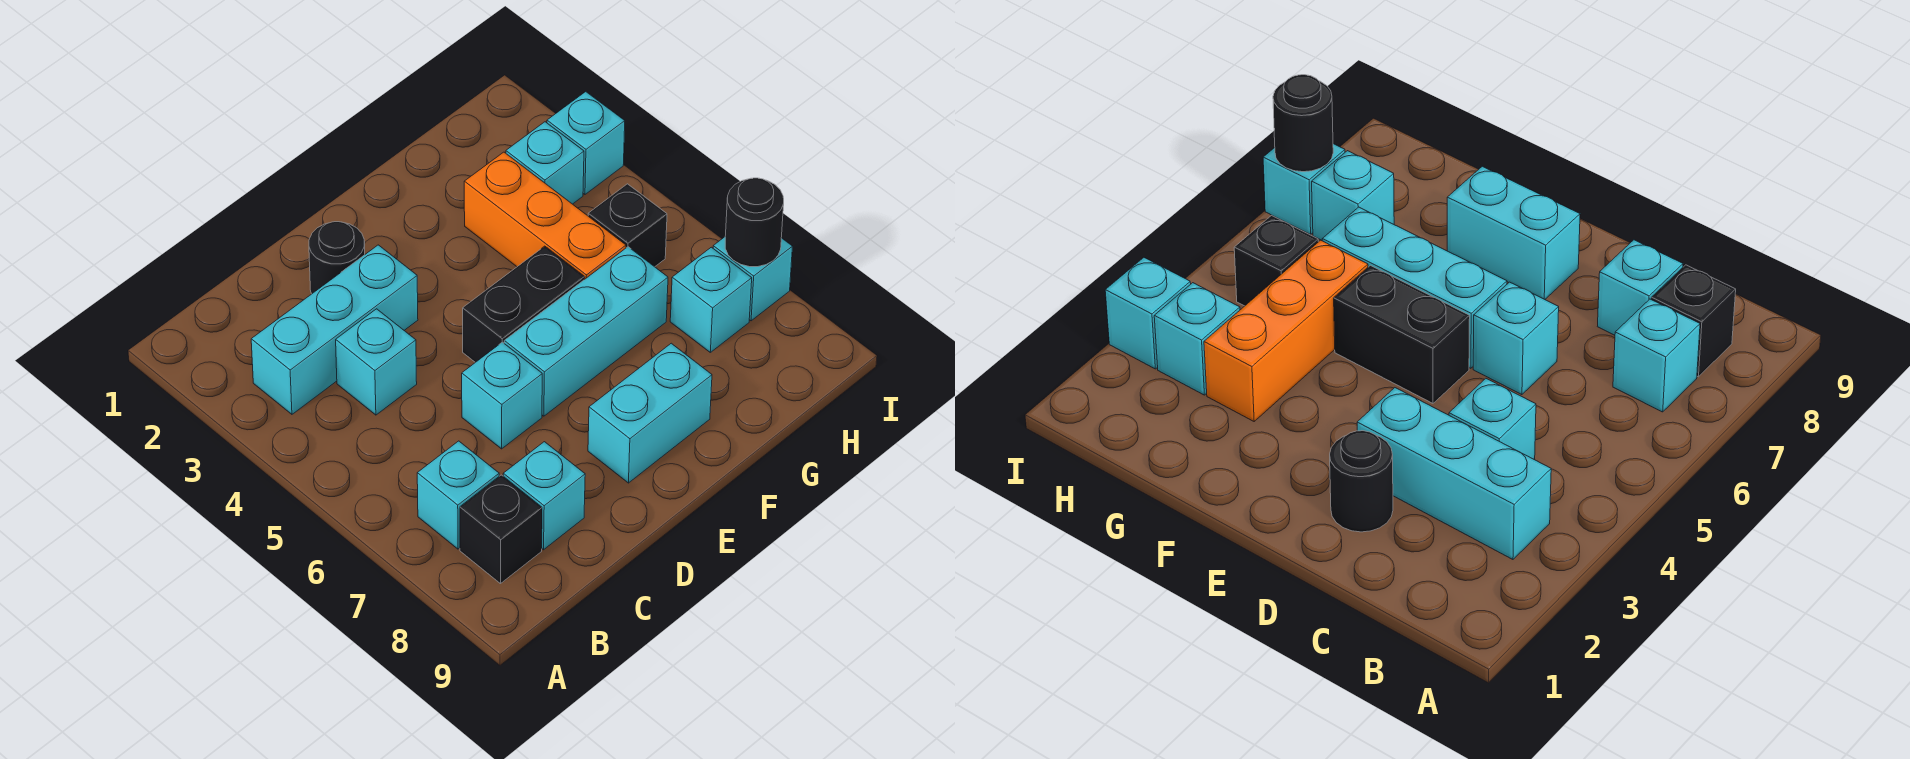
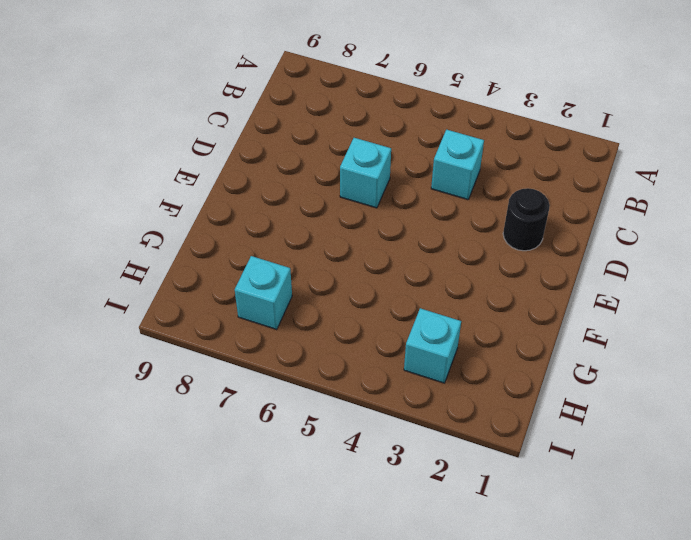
none -> cyan brick B3:D3 level 1
none -> cyan brick B7 level 1
none -> black brick B8 level 1

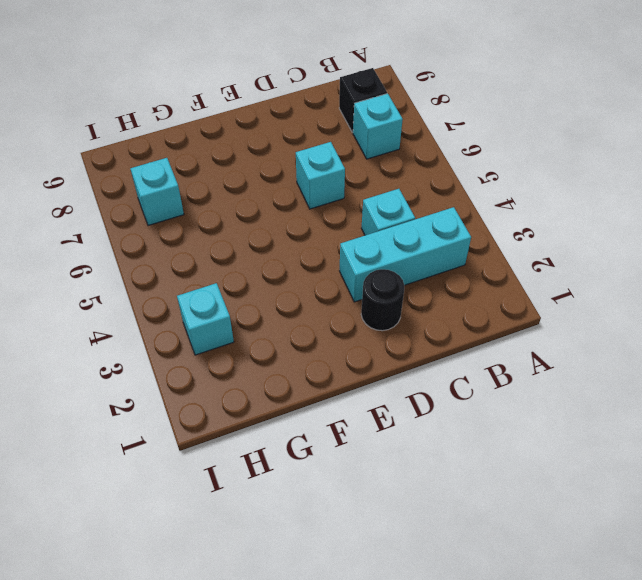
none -> cyan brick C8 level 1
none -> black brick E5:F5 level 1
none -> cyan brick E6:G6 level 1

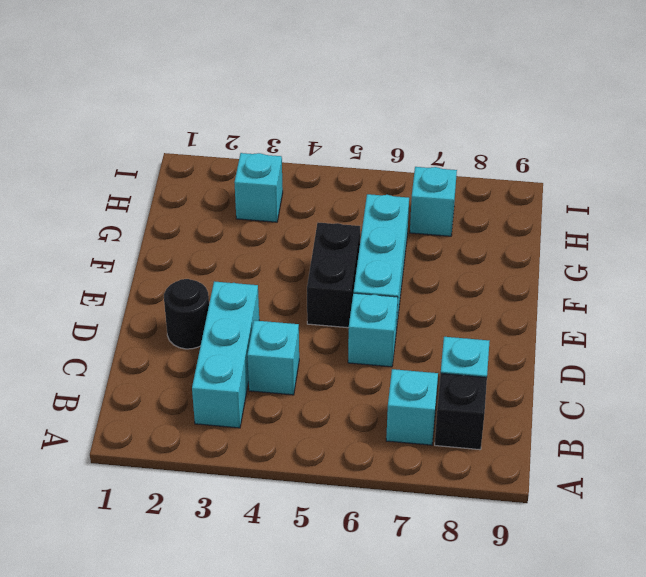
none -> cyan brick E8:F8 level 1
none -> orange brick G3:G5 level 1
none -> black brick H5 level 1

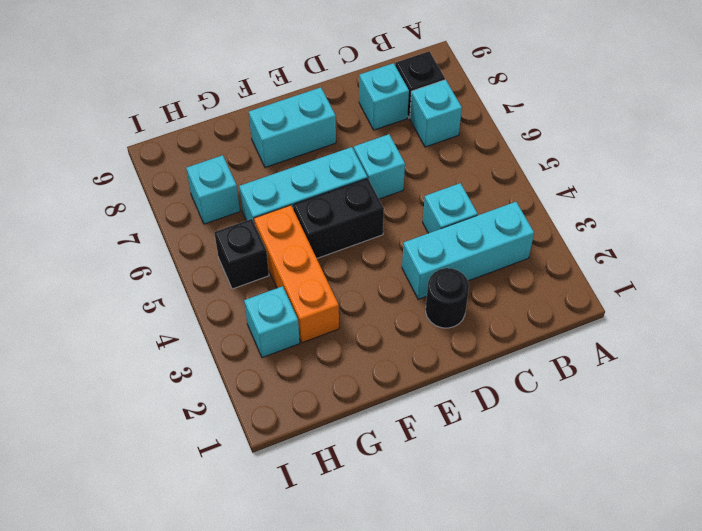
none -> cyan brick I3 level 1
none -> cyan brick I7 level 1
none -> black round brick I7 level 2

